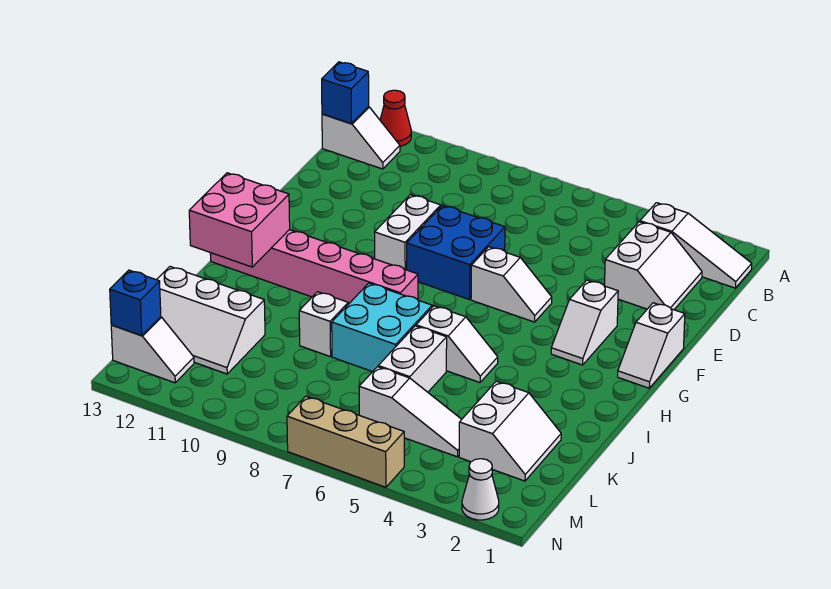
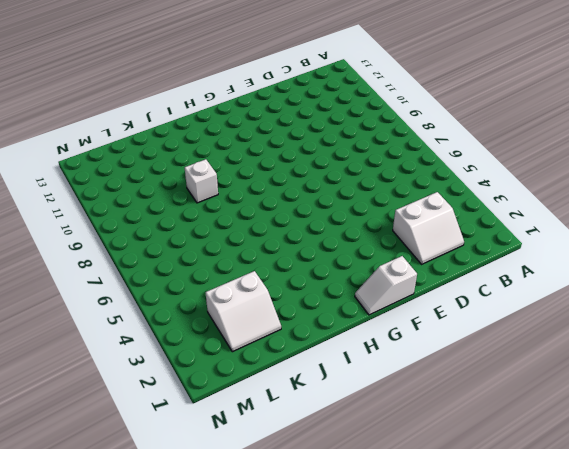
none -> red cone A12 level 1
none -> white slope B1:B3 level 1 top 3
none -> white slope B12:B13 level 1 top 13

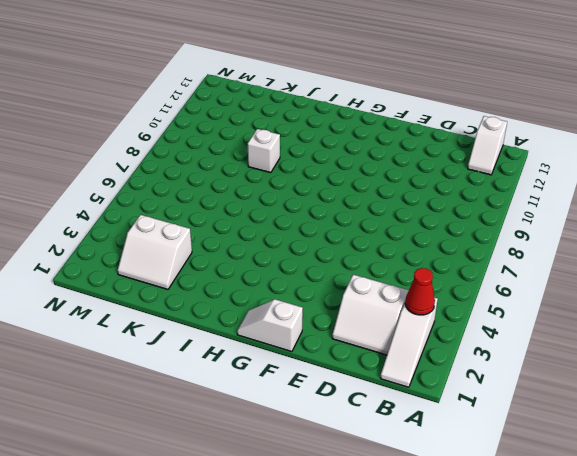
red cone B3 level 2 -> red cone A12 level 1
none -> blue brick E7:F8 level 1
none -> white brick E9:F9 level 1
none -> white slope F3:G3 level 1 top F

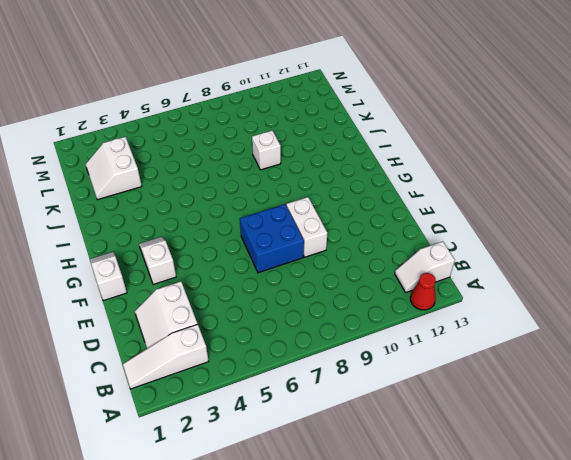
none -> white slope F5:F6 level 1 top 6
none -> pink brick H8:H13 level 1
none -> white slope I5:I6 level 1 top 6

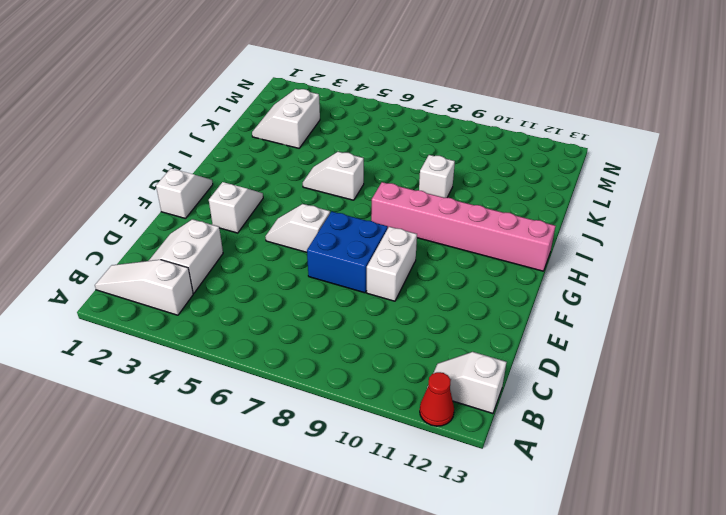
none -> cyan brick I7:J8 level 1
none -> white brick J6:K6 level 1
none -> white slope K11:L13 level 1 top K

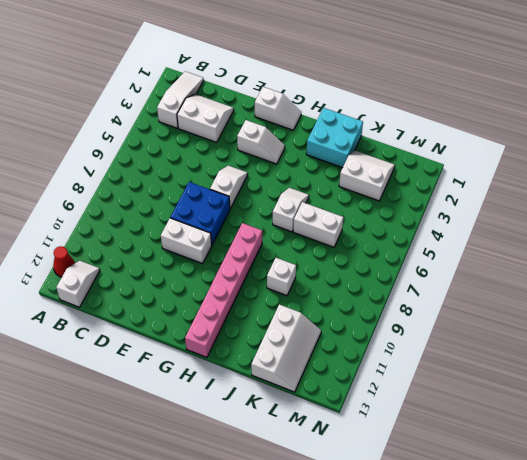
cyan brick I1:J2 level 1 -> cyan brick I7:J8 level 1
none -> white slope L4:L6 level 1 top 6
none -> white slope M12:M13 level 1 top 13
none -> white cone N2 level 1

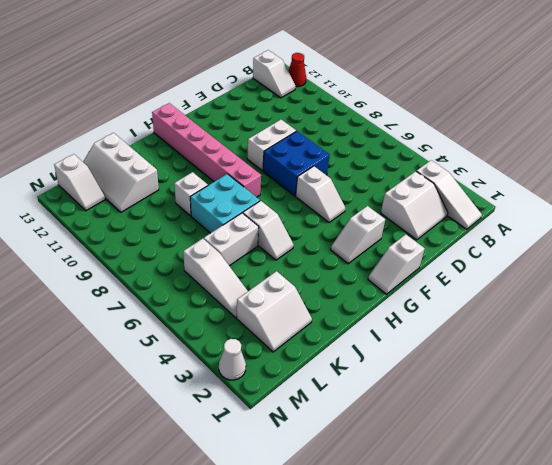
none -> tan brick N5:N7 level 1
none -> blue brick B13 level 2
none -> pink brick H12:I13 level 2

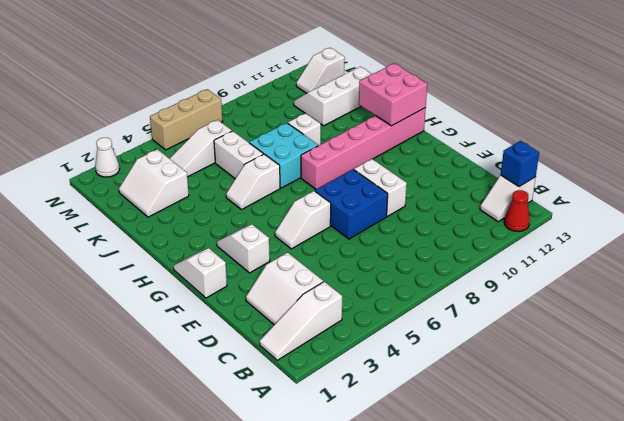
none -> blue brick M13 level 2

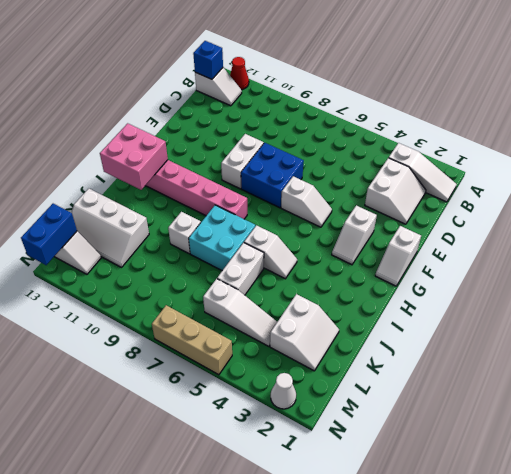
blue brick M13:N13 level 2 -> blue brick M13 level 2

